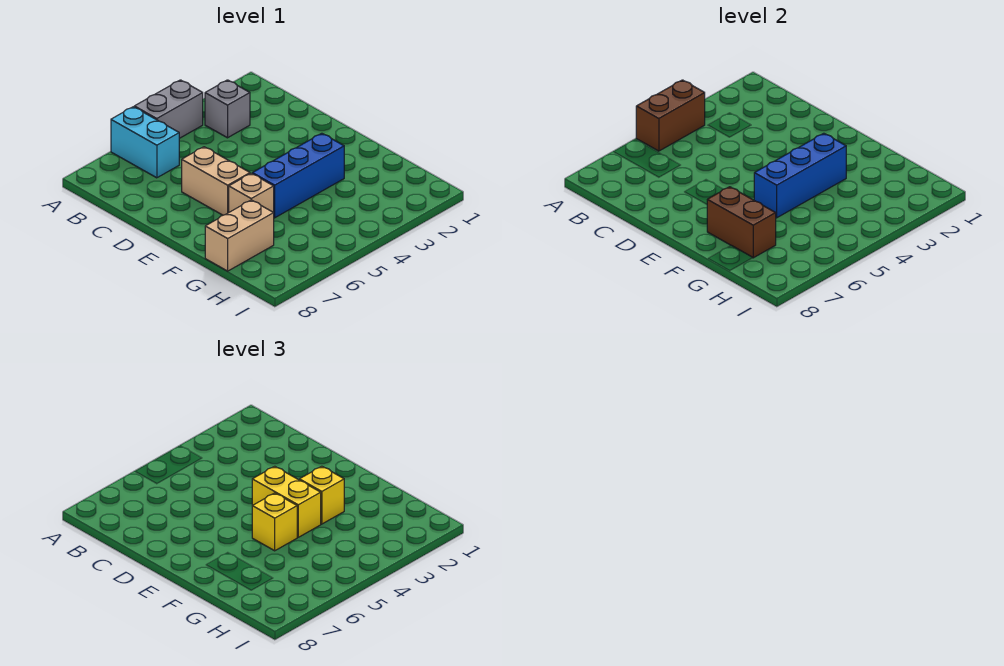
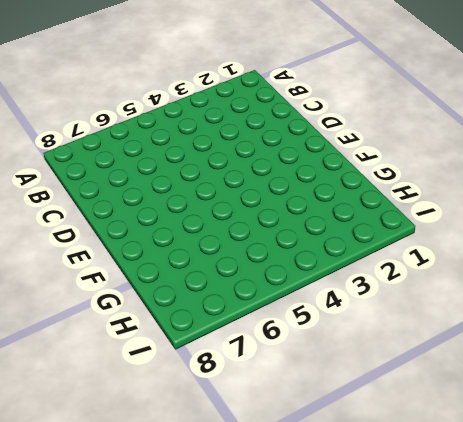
none -> grey brick A4:A5 level 1
none -> cyan brick A6:B6 level 1
none -> grey brick B3 level 1

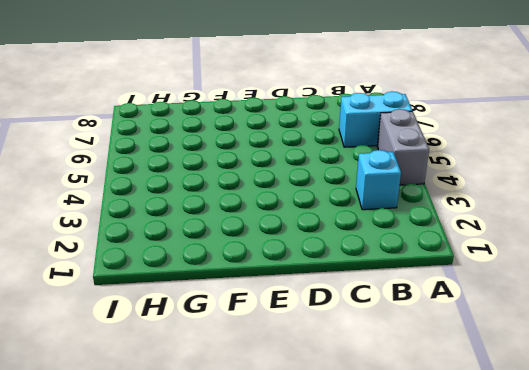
cyan brick B3 level 1 -> grey brick B3 level 1
none -> tan brick D6:E6 level 1
none -> blue brick F3:F5 level 1
none -> tan brick F6 level 1

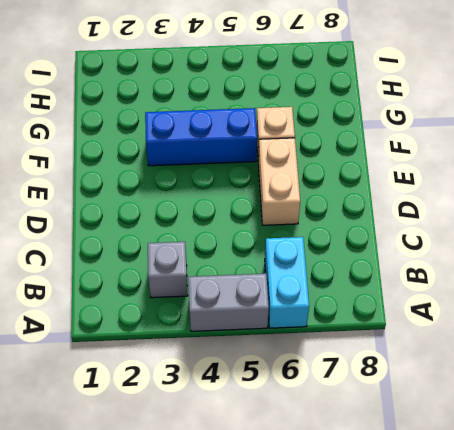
none -> tan brick G7:G8 level 1
none -> brown brick A4:A5 level 2
none -> blue brick F3:F5 level 2

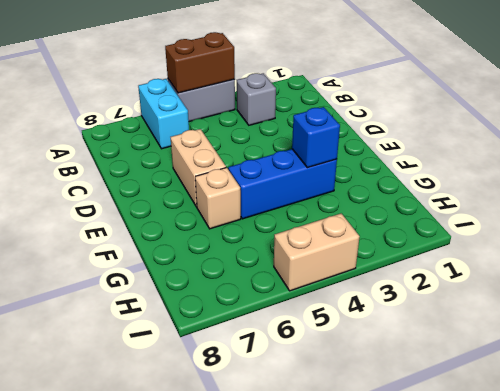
blue brick F3 level 2 -> blue brick F3:F5 level 2
tan brick I4:I5 level 1 -> tan brick G7:G8 level 1
none -> brown brick F7:G7 level 2
none -> yellow brick E4:F4 level 3
none -> yellow brick F3 level 3

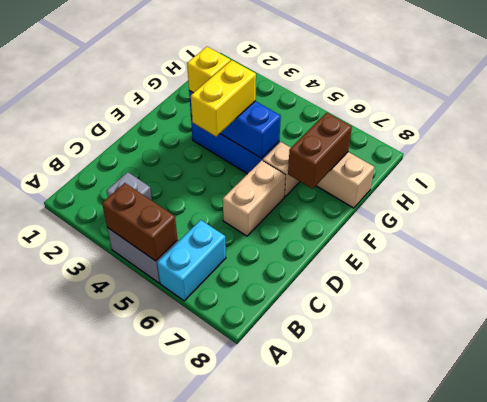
none -> yellow brick F5 level 3

